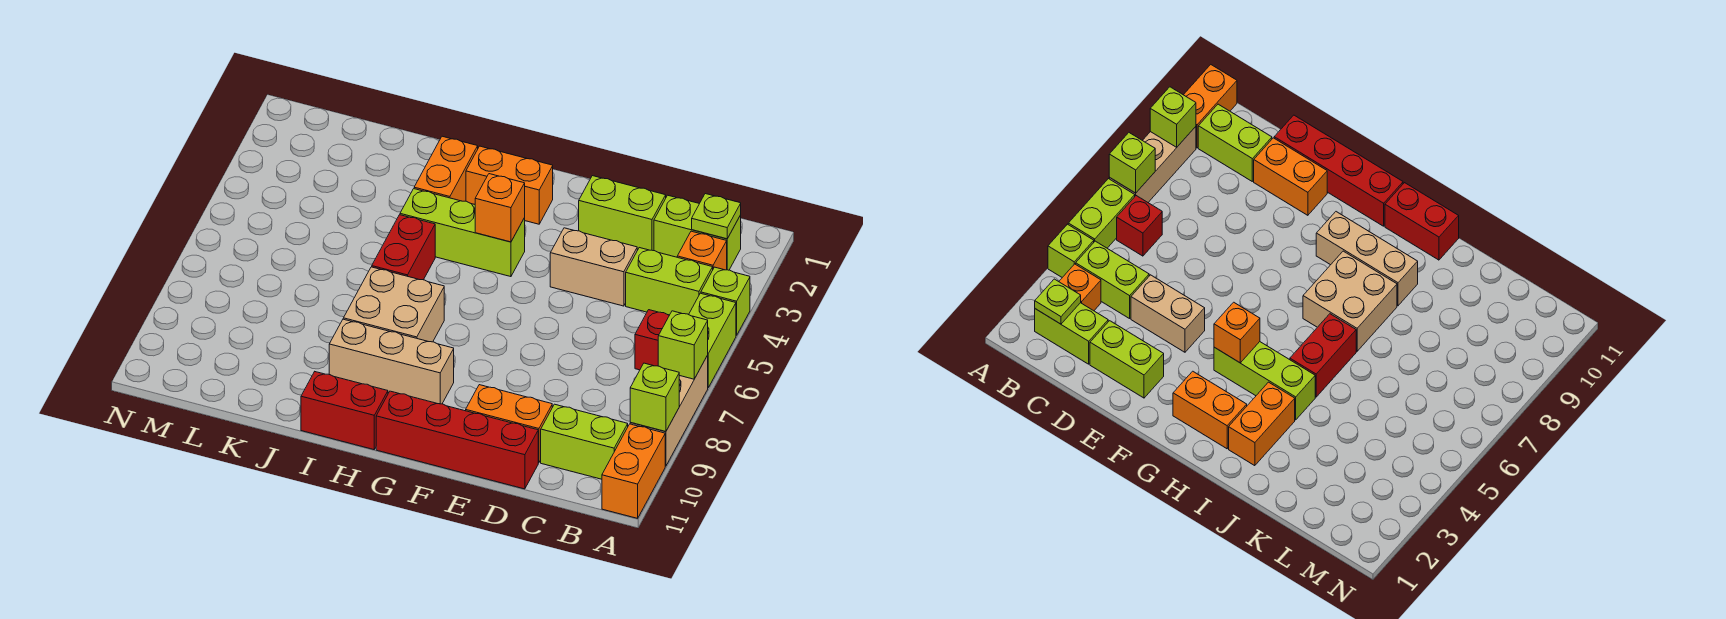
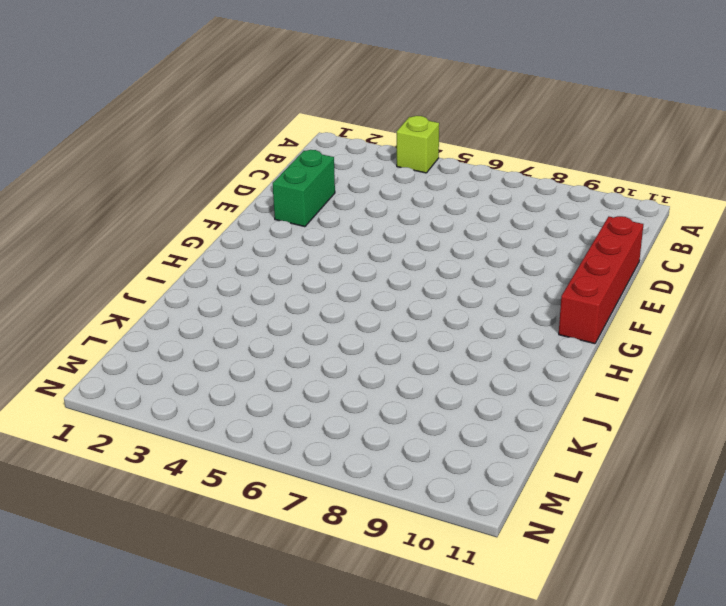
green brick D2:E2 level 1 -> lime brick D2:E2 level 1
none -> lime brick A5:A6 level 1
none -> tan brick A7:A9 level 1
none -> orange brick A10:A11 level 1

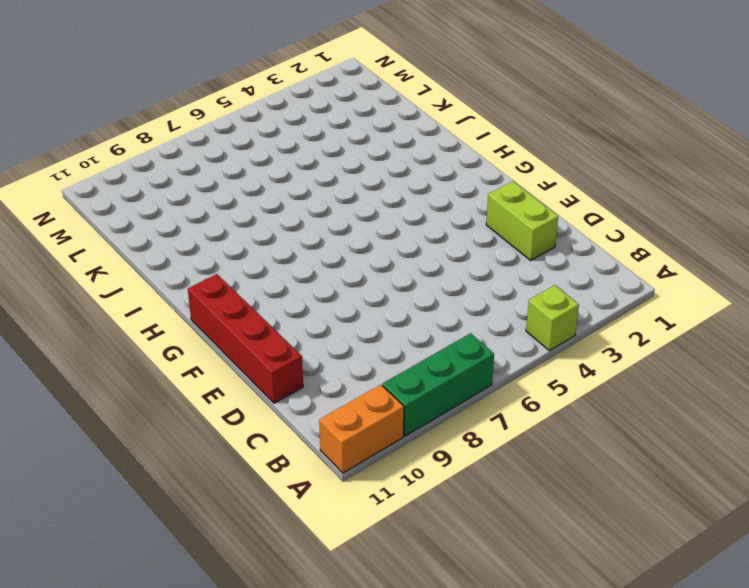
green brick A7:A9 level 1 -> tan brick A7:A9 level 1
none -> lime brick A5:A6 level 1
none -> lime brick B2:C2 level 1
none -> orange brick B3 level 1

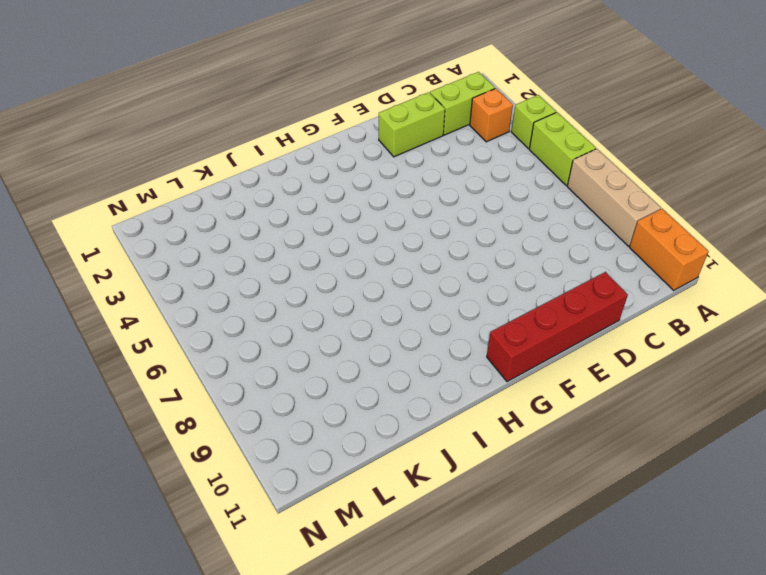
none -> lime brick B4:C4 level 1
none -> red brick B6 level 1
none -> lime brick B10:C10 level 1

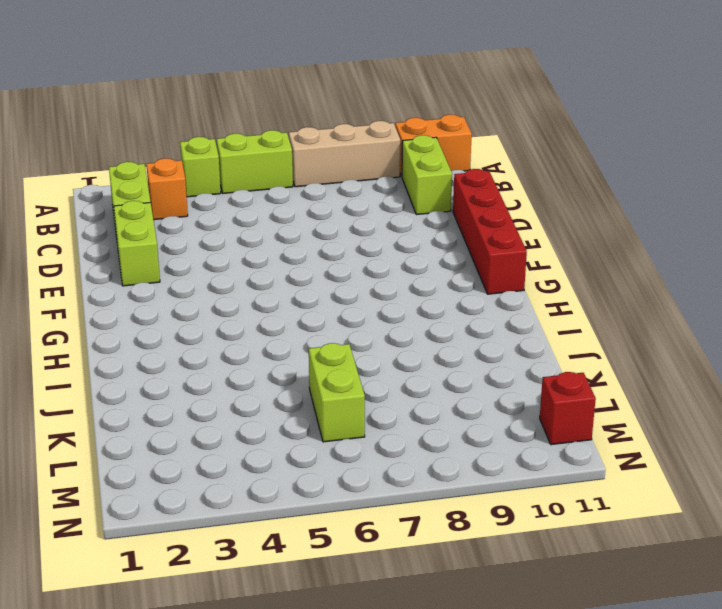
lime brick K6:L6 level 1 -> lime brick B4:C4 level 1
red brick M11 level 1 -> red brick B6 level 1
none -> tan brick D4:E4 level 1
none -> orange brick D10:E10 level 1
none -> orange brick G2:H2 level 1

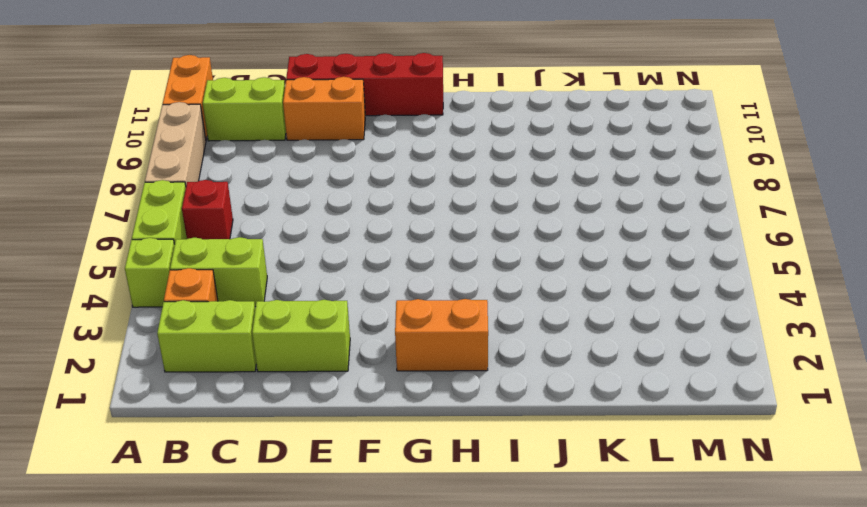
none -> tan brick D4:E4 level 1
none -> lime brick G4:I4 level 1
none -> tan brick G9:I9 level 1

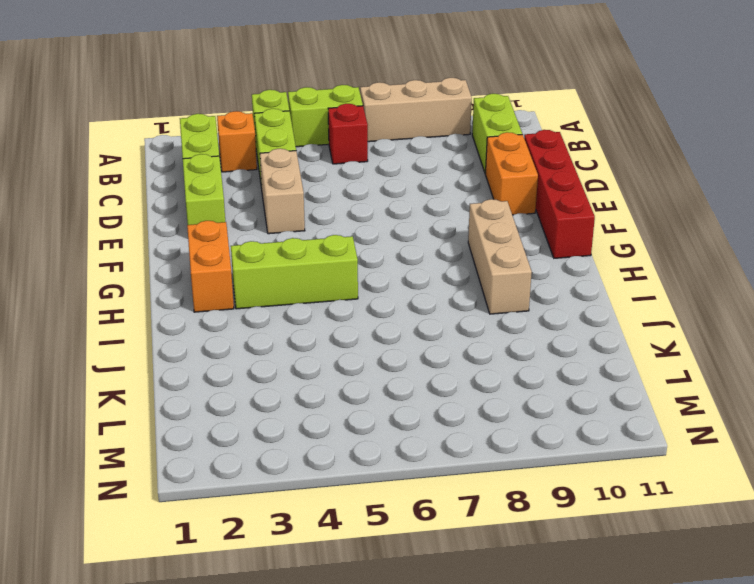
lime brick H3:H5 level 1 -> lime brick G4:I4 level 1
none -> orange brick A10:A11 level 1
none -> tan brick H7:I8 level 1
none -> red brick H11:I11 level 1

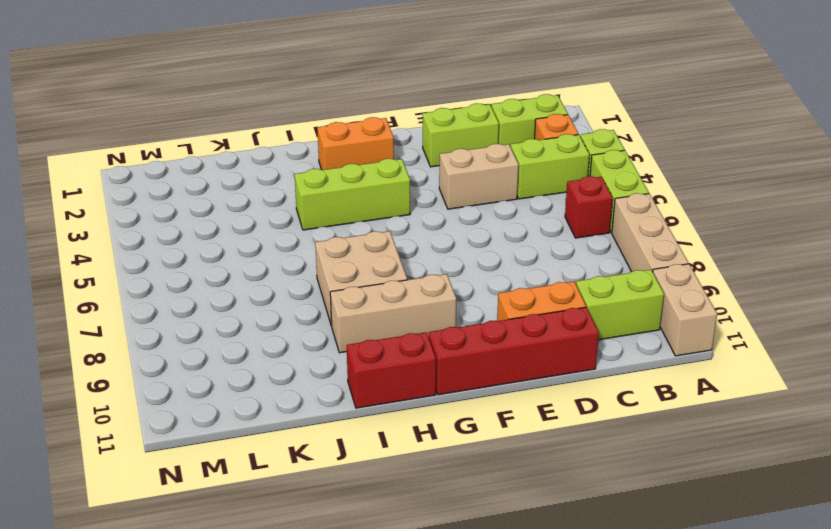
tan brick A10:A11 level 1 -> orange brick A10:A11 level 1
none -> orange brick I2:I3 level 1
none -> red brick I5:I6 level 1
none -> lime brick A7 level 2

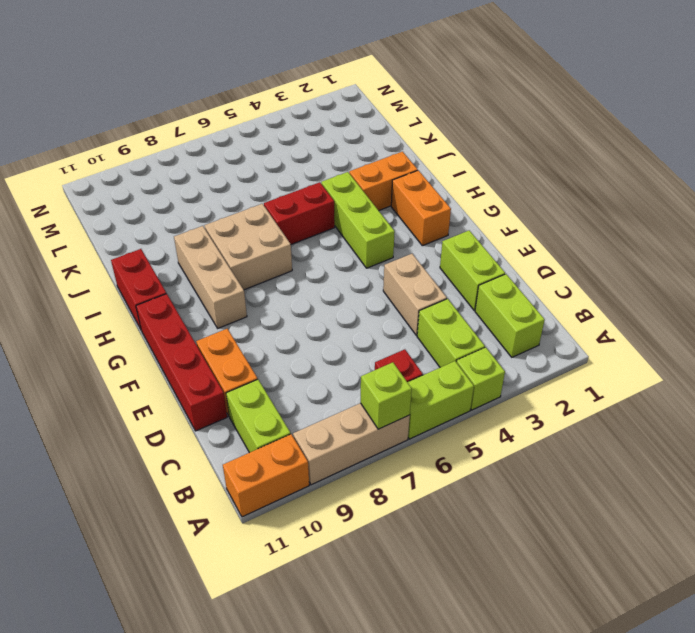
none -> orange brick B3 level 1
none -> lime brick A9 level 2
none -> lime plate B2 level 2

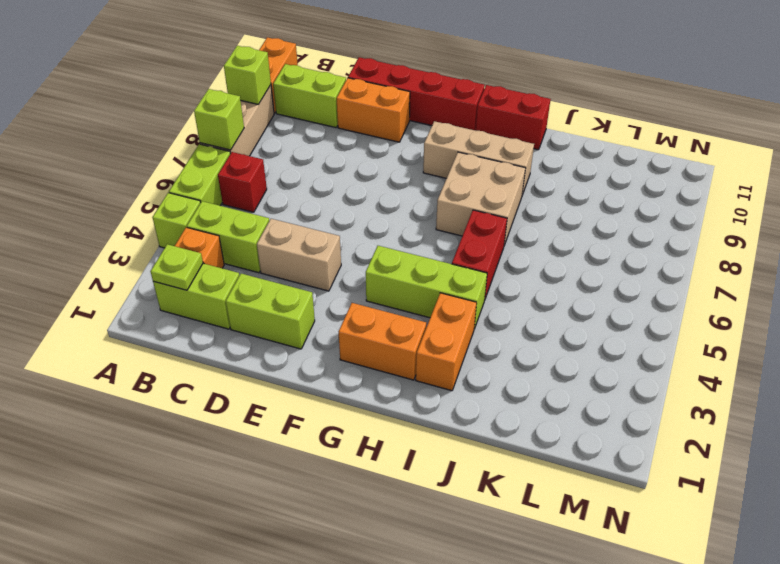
none -> orange brick G4 level 2

